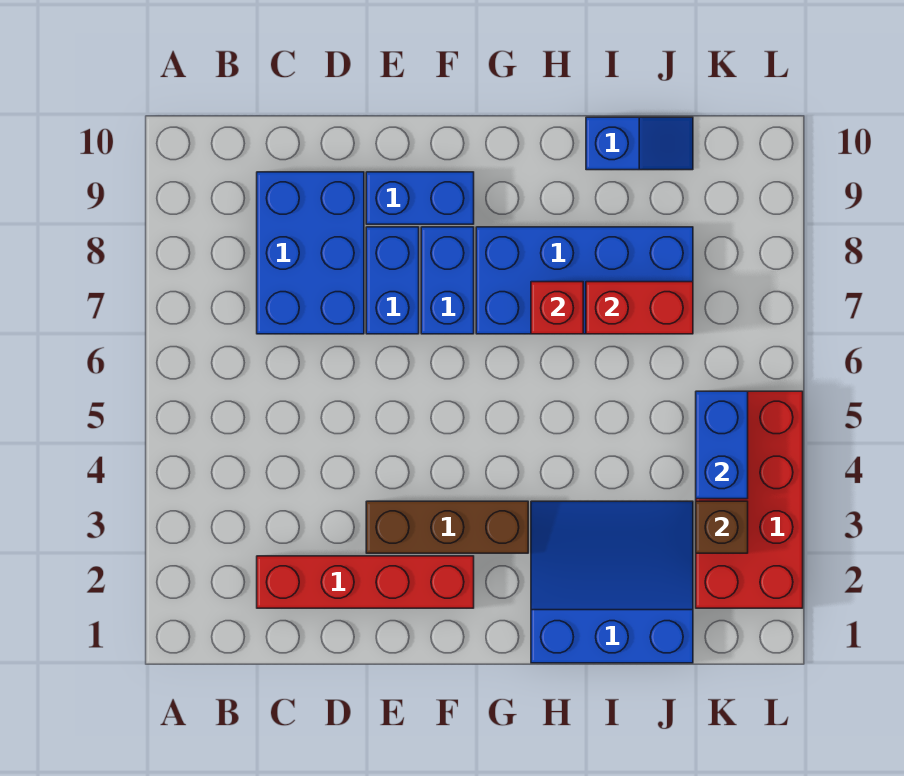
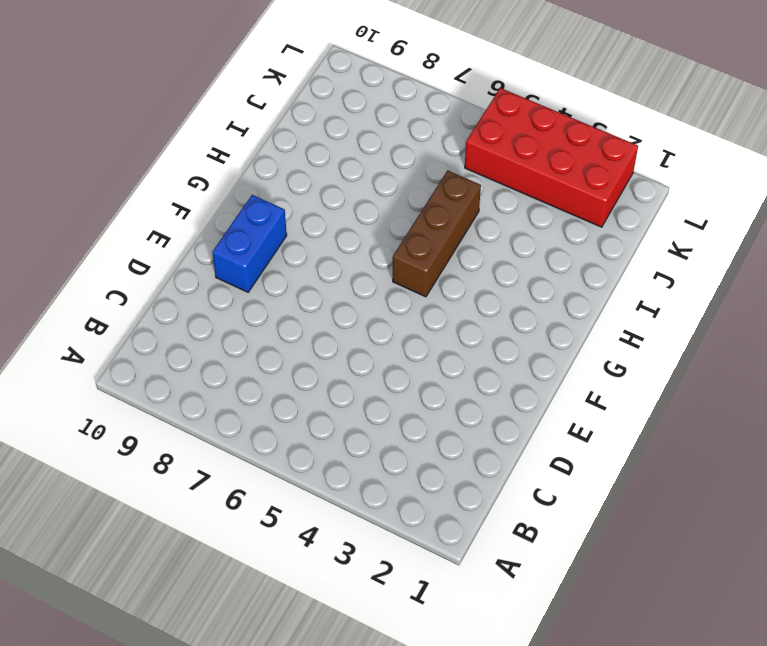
brown brick G5:I5 level 1 -> brown brick E3:G3 level 1
none -> red brick C2:F2 level 1
none -> blue brick C7:D9 level 1
none -> blue brick E7:E8 level 1

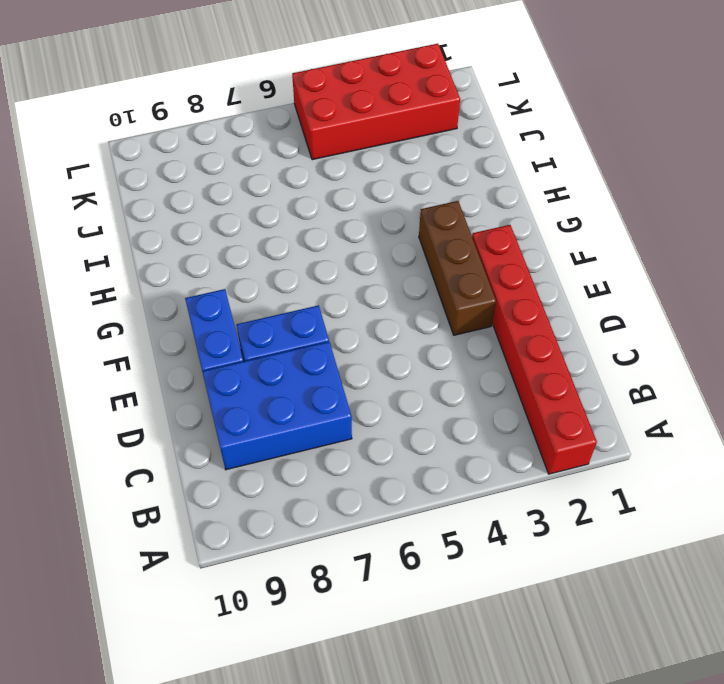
red brick A2:F2 level 1 -> red brick C2:F2 level 1
none -> blue brick F7:F8 level 1
none -> blue brick G7:J8 level 1
none -> blue slope H1:J3 level 1 top 1

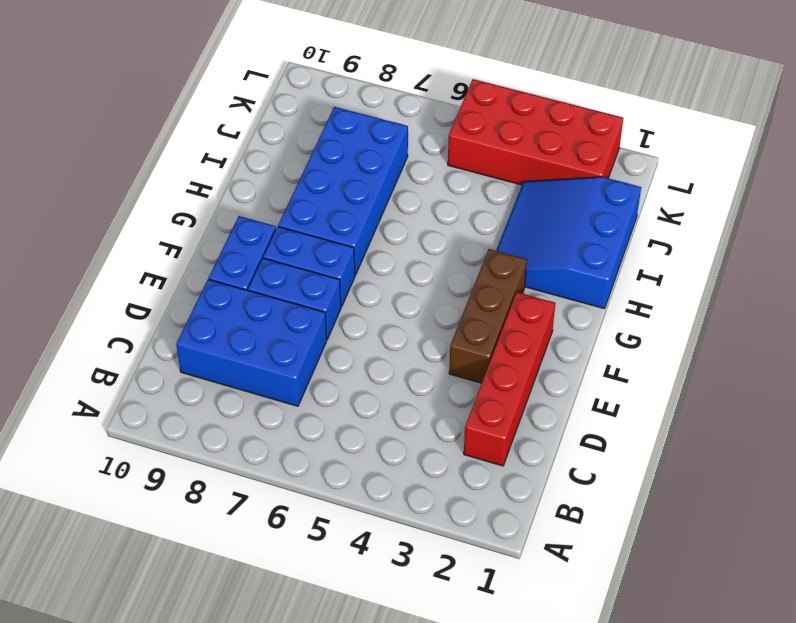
none -> blue slope I10:J10 level 1 top I
none -> red brick H7 level 2
none -> red brick I7:J7 level 2

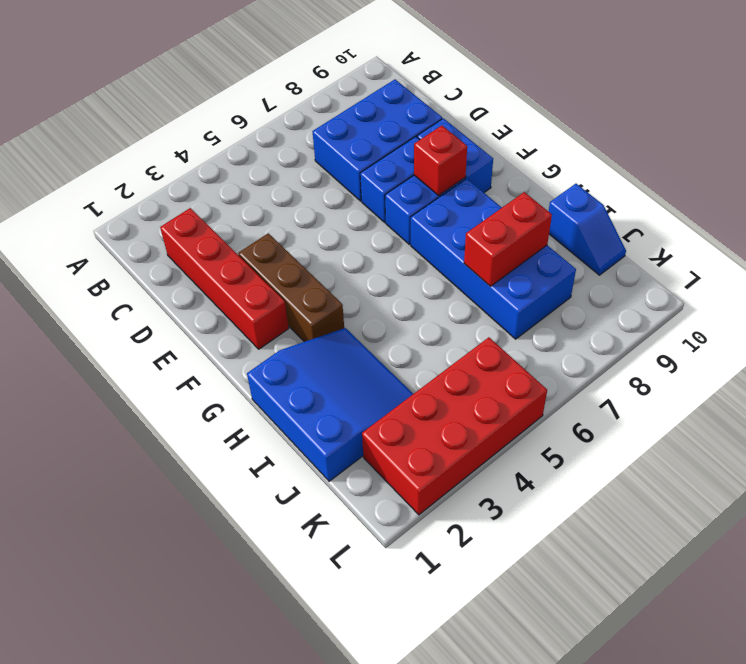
red brick F8 level 2 -> red brick H7 level 2
red brick I7:I8 level 2 -> red brick I7:J7 level 2
none -> brown brick K3 level 2
none -> blue brick K4:K5 level 2

